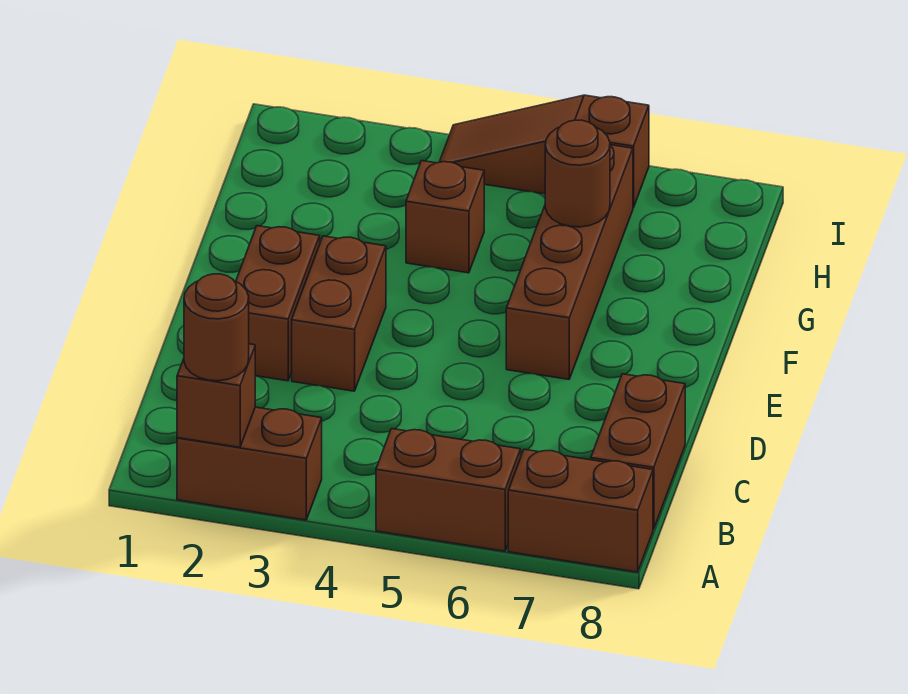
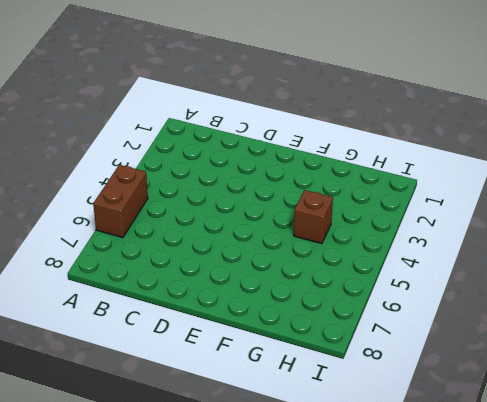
none -> brown brick A2:A3 level 1
none -> brown brick A7:A8 level 1
none -> brown brick B8:C8 level 1

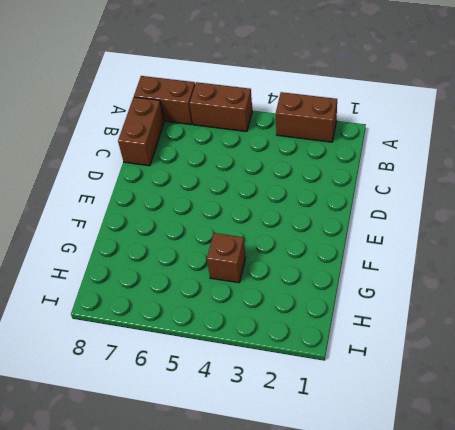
none -> brown brick D2:E2 level 1
none -> brown brick D3:E3 level 1
none -> brown brick E6:H6 level 1

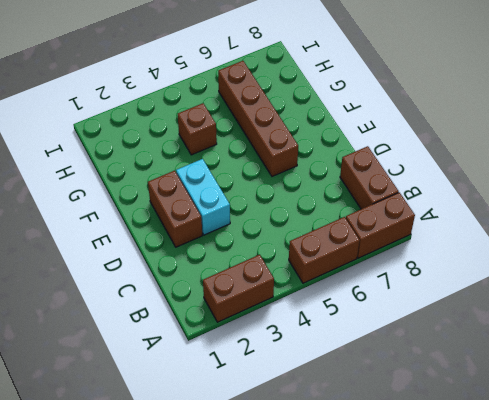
cyan brick D3:E3 level 1 -> brown brick D3:E3 level 1
none -> brown slope I4:I6 level 1 top 6
none -> brown brick A2 level 2
none -> brown round brick G6 level 2

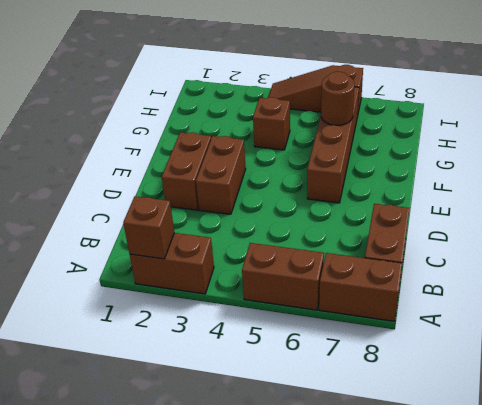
none -> brown round brick A2 level 3

